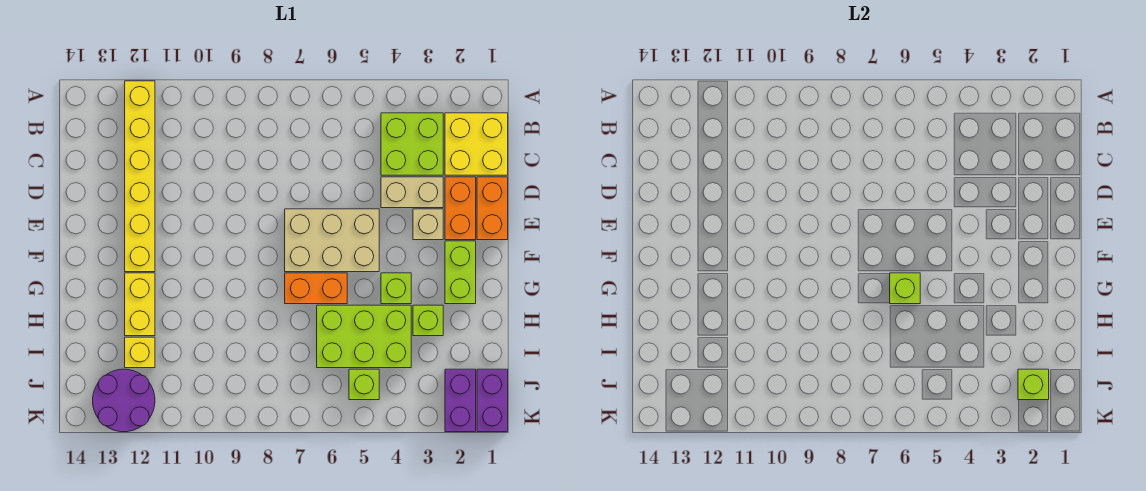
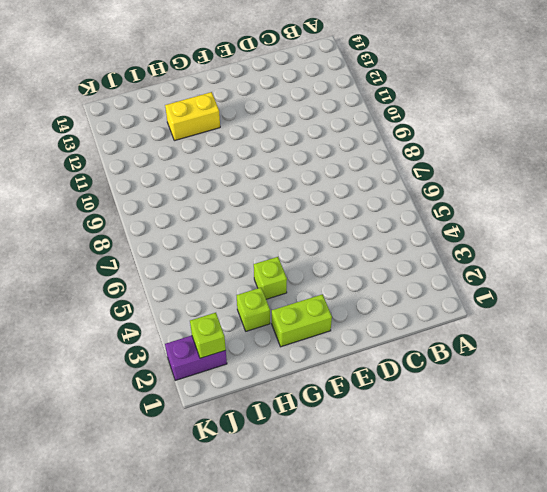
none -> yellow brick A12:F12 level 1
none -> yellow brick B1:C2 level 1
none -> lime brick B3:C4 level 1

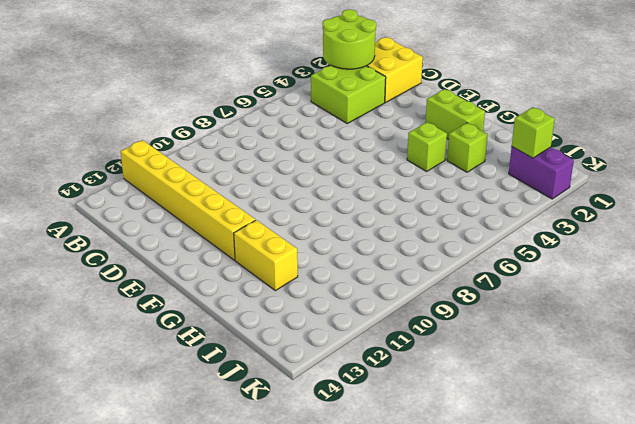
lime round brick A2:B3 level 2 -> none
none -> orange brick D1:E1 level 1
none -> orange brick D2:E2 level 1
none -> tan brick D3:D4 level 1

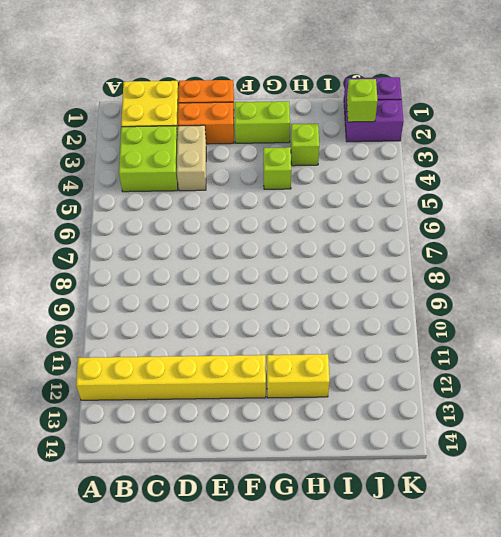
none -> tan brick E3 level 1
none -> tan brick E5:F7 level 1
none -> orange brick G6:G7 level 1

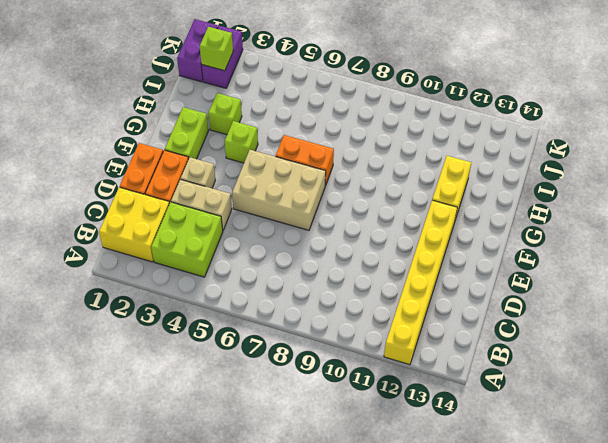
none -> lime brick H4:I6 level 1
none -> yellow brick I12 level 1
none -> lime brick J5 level 1

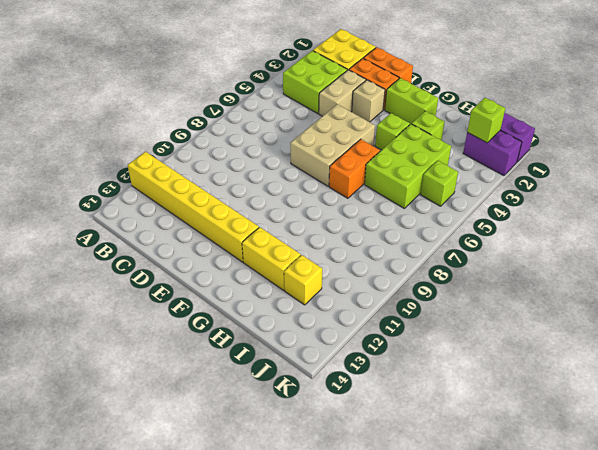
none -> purple round brick J12:K13 level 1
none -> lime brick G6 level 2

